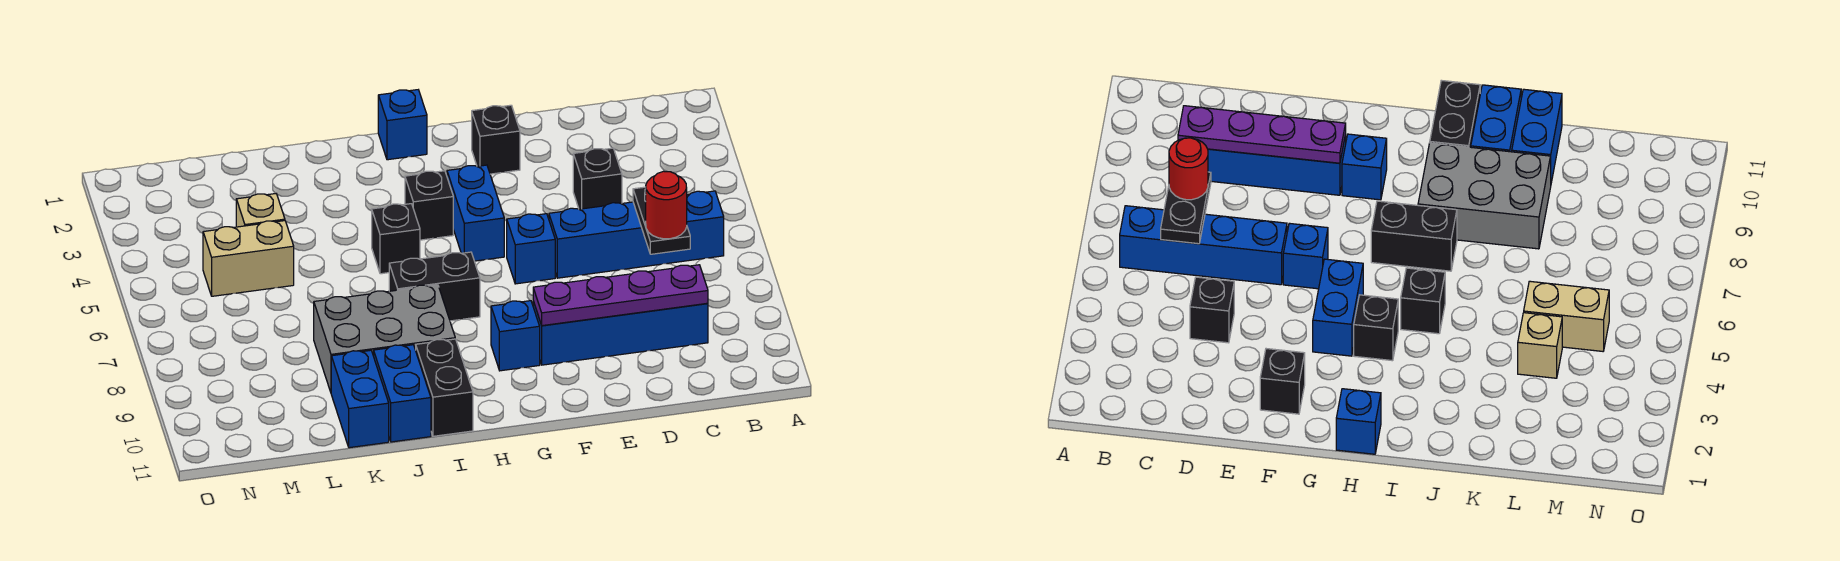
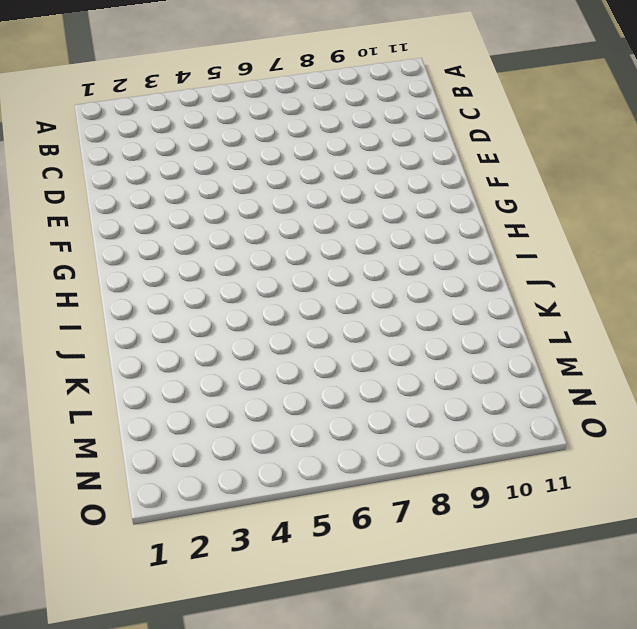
none -> blue brick B6:E6 level 1
none -> blue brick C9:F9 level 1
none -> black brick D4 level 1

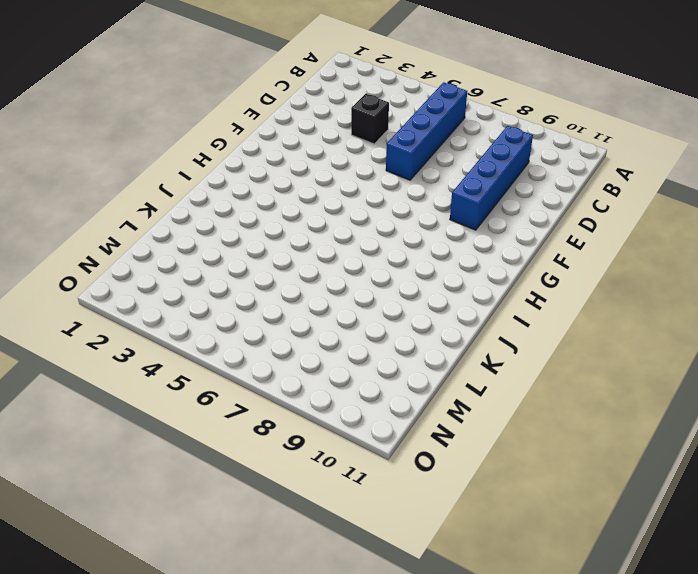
none -> black brick F2 level 1
none -> blue brick F6 level 1
none -> blue brick G4:G5 level 1

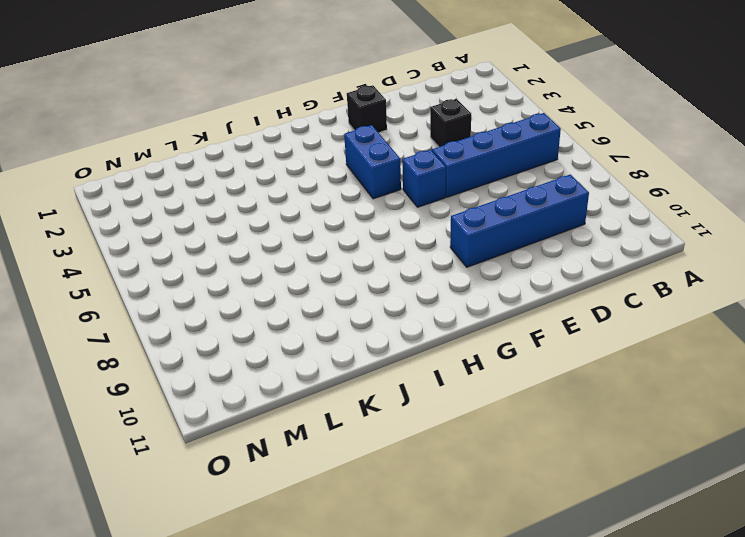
none -> blue brick G9 level 1
none -> blue brick H1 level 1
none -> black brick H4 level 1

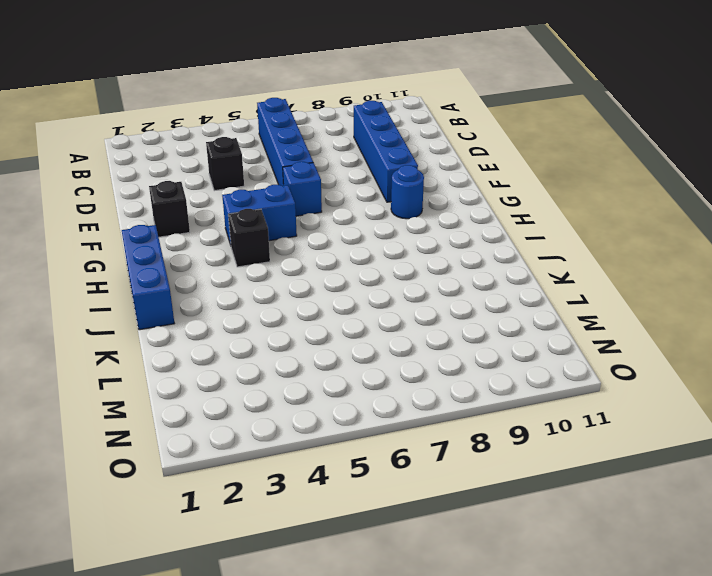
blue round brick G9 level 1 -> blue brick G9 level 1
blue brick H1:J1 level 1 -> blue brick H1 level 1
none -> black brick H7:I7 level 1
none -> black brick I5 level 1
none -> grey brick I8:K9 level 1

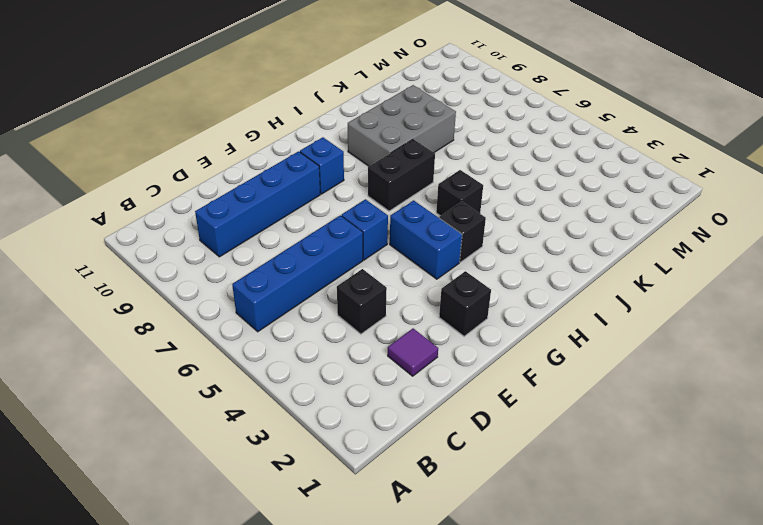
purple tile D2 level 1 -> none
none -> blue brick H1 level 1
none -> black brick I10:I11 level 1
none -> blue brick J10:J11 level 1

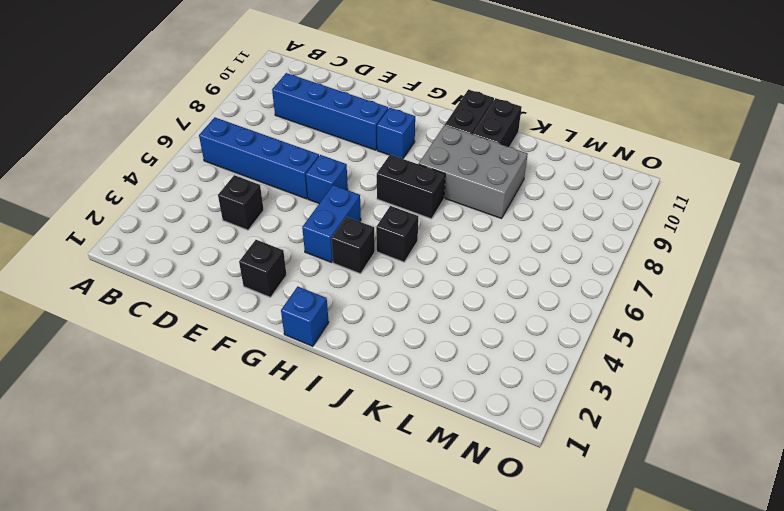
black brick J10:J11 level 1 -> blue brick J10:J11 level 1
none -> blue brick K10:K11 level 1
none -> tan brick L4 level 1
none -> tan brick L5:M5 level 1

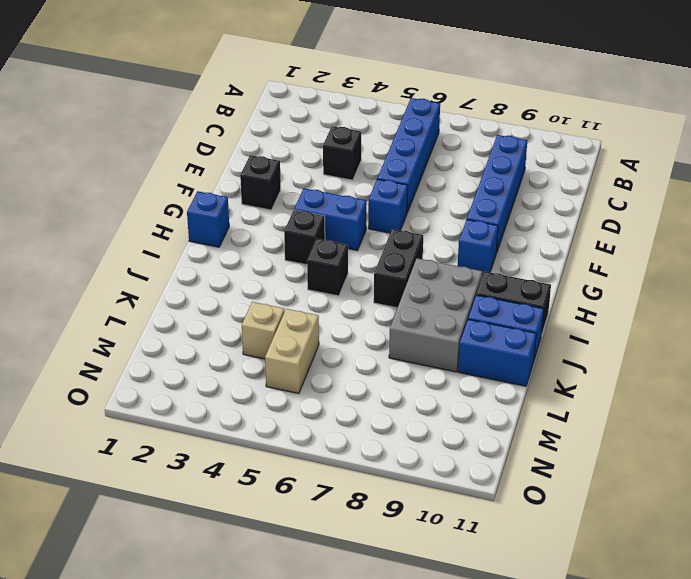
none -> black plate C6:C7 level 2
none -> purple plate C9:F9 level 2
none -> red round brick C7 level 3

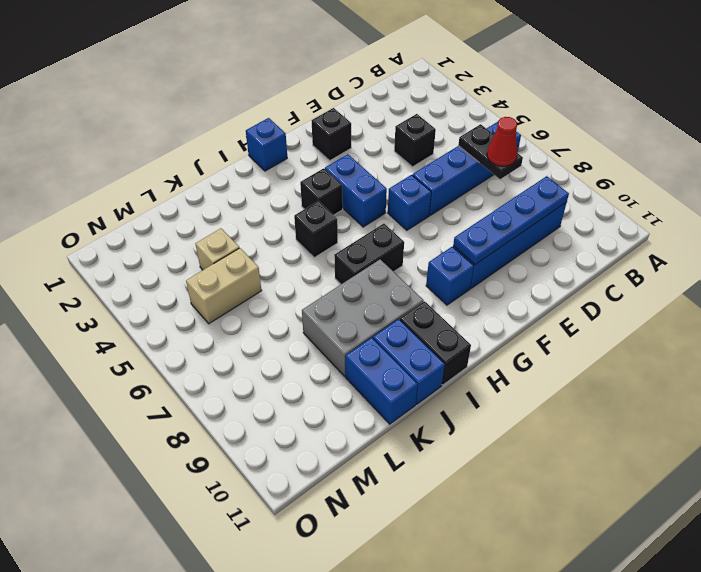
red cone C7 level 3 -> red round brick C7 level 3
blue plate C9:F9 level 2 -> purple plate C9:F9 level 2

